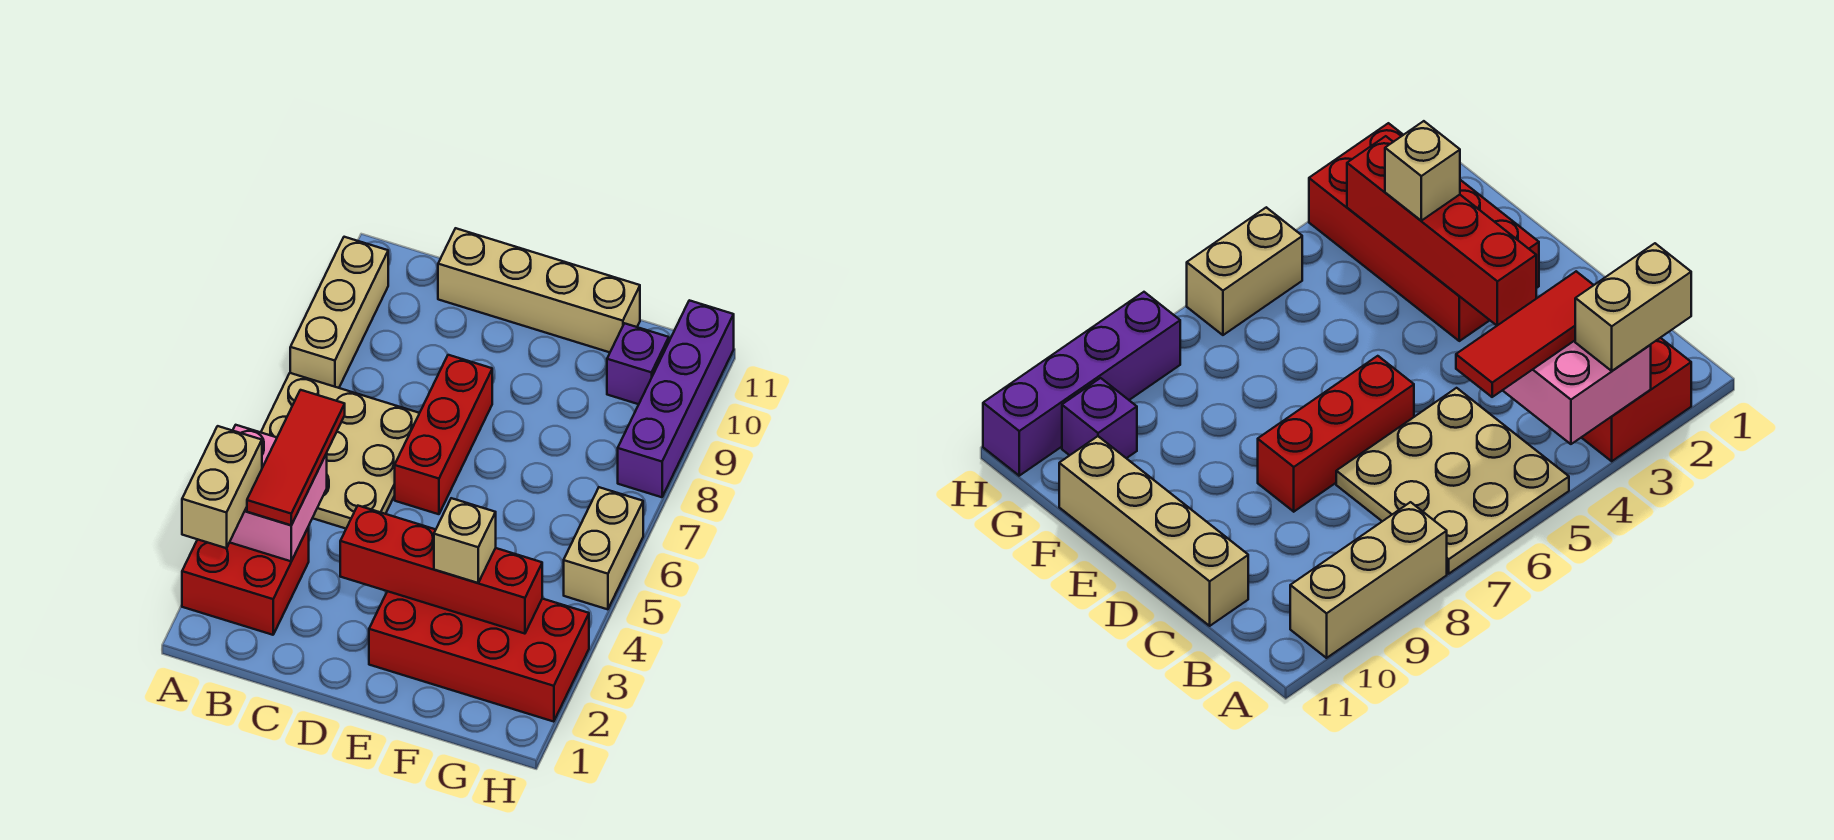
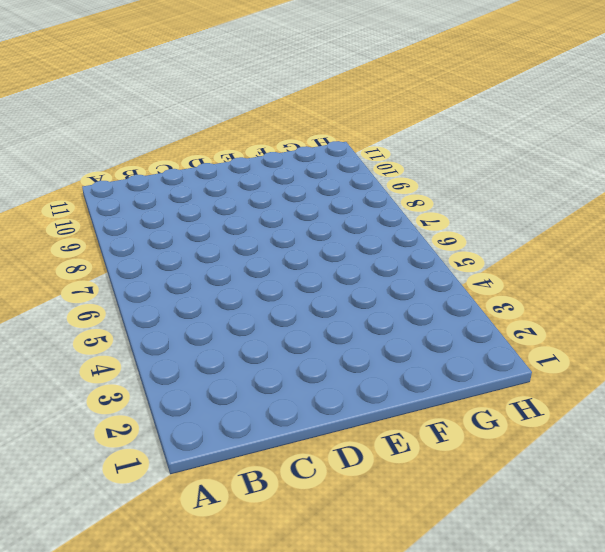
none -> red brick A2:B3 level 1
none -> tan plate A5:C7 level 1
none -> tan brick A8:A10 level 1

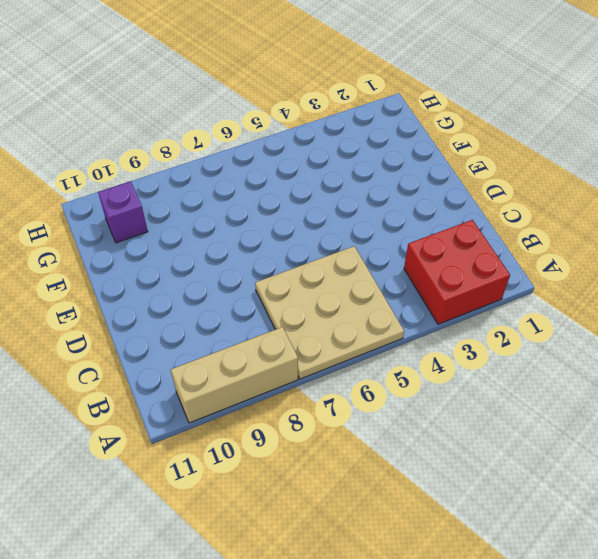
none -> tan brick C11:F11 level 1
none -> red brick D6:D8 level 1
none -> red brick E2:H3 level 1

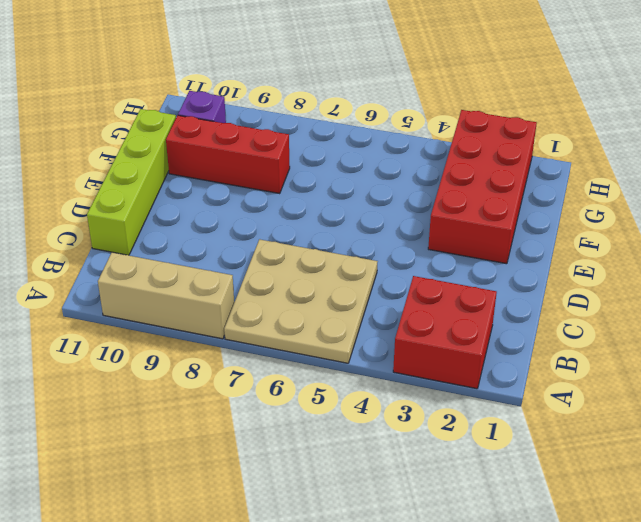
lime brick C11:F11 level 1 -> tan brick C11:F11 level 1
red brick F8:F10 level 1 -> red brick D6:D8 level 1
none -> tan brick H5:H6 level 1
none -> purple brick H8:H11 level 1
none -> pink brick A3:B4 level 2

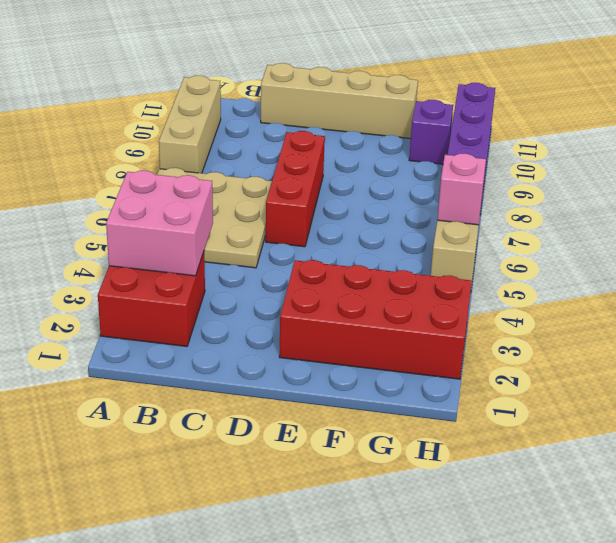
pink brick H6 level 2 -> none
none -> red brick D3:G3 level 2
none -> tan brick A2:A3 level 3
none -> red tile B3:B5 level 3

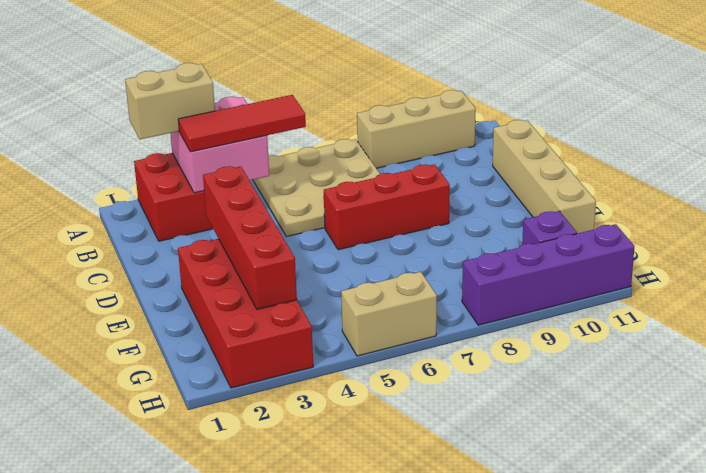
none -> tan brick F3 level 3

